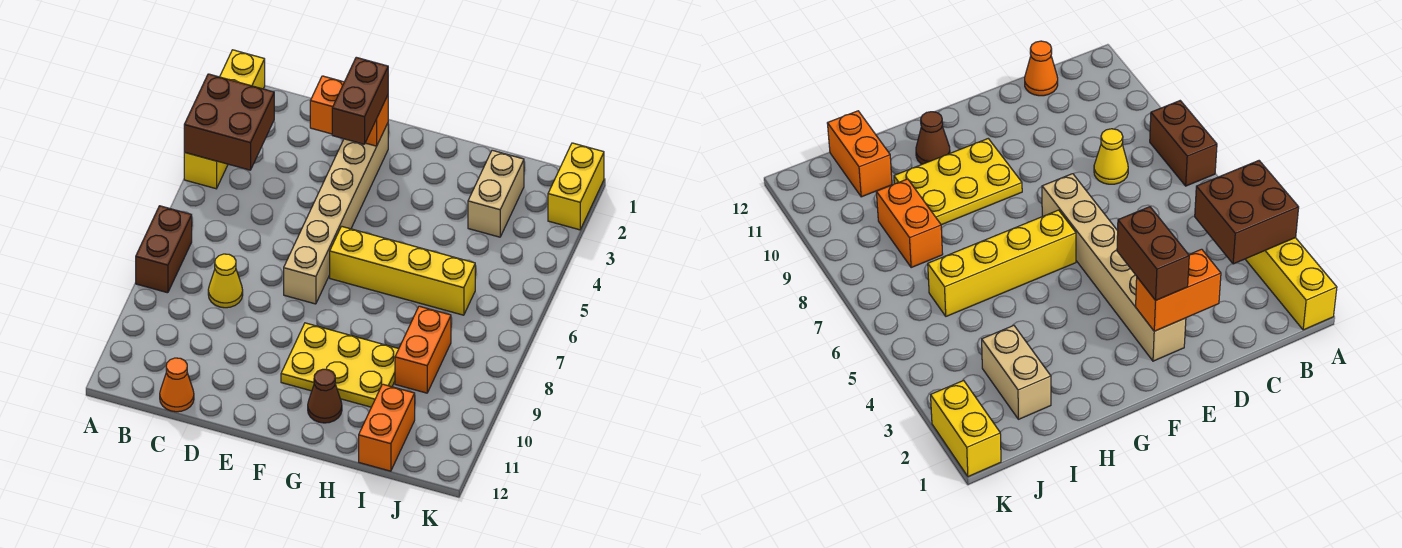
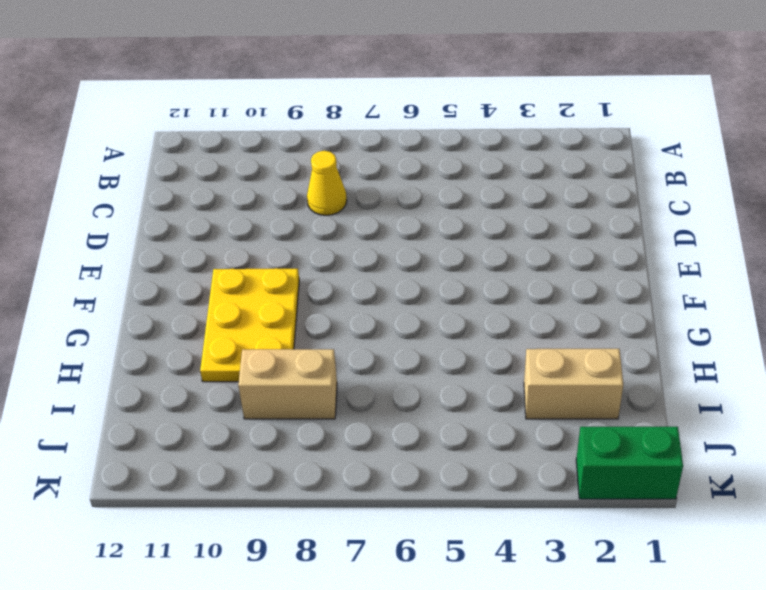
tan brick I8:I9 level 1 -> orange brick I8:I9 level 1
green brick K1:K2 level 1 -> yellow brick K1:K2 level 1
none -> yellow brick A1:A4 level 1
none -> brown brick A7:A8 level 1
none -> orange cone C12 level 1

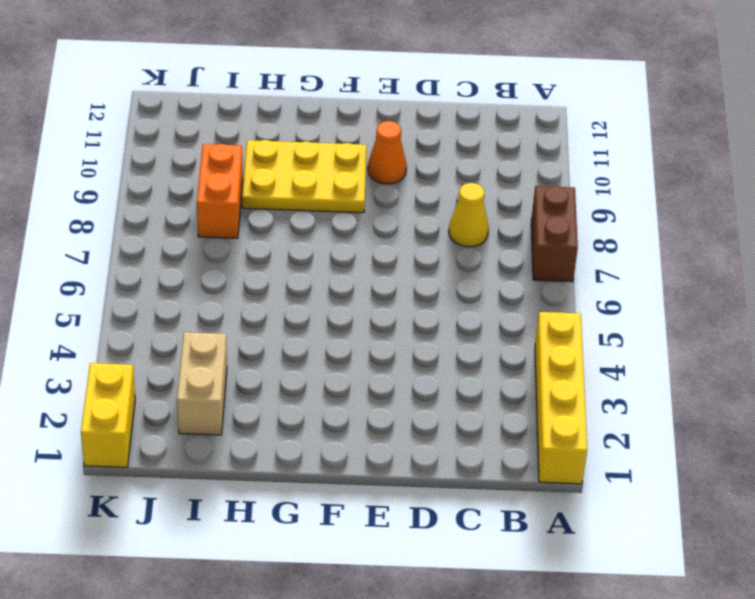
orange cone E10 level 1 -> orange cone C12 level 1
none -> tan brick E2:E7 level 1
none -> yellow brick F6:I6 level 1
none -> brown cone G11 level 1

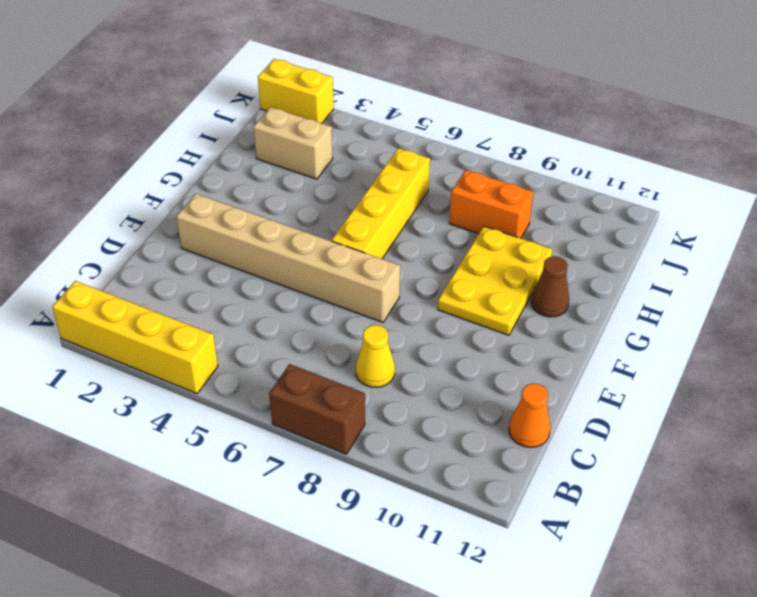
none -> orange brick I11:I12 level 1
none -> brown brick A3:B4 level 2
none -> orange brick D2:E2 level 2

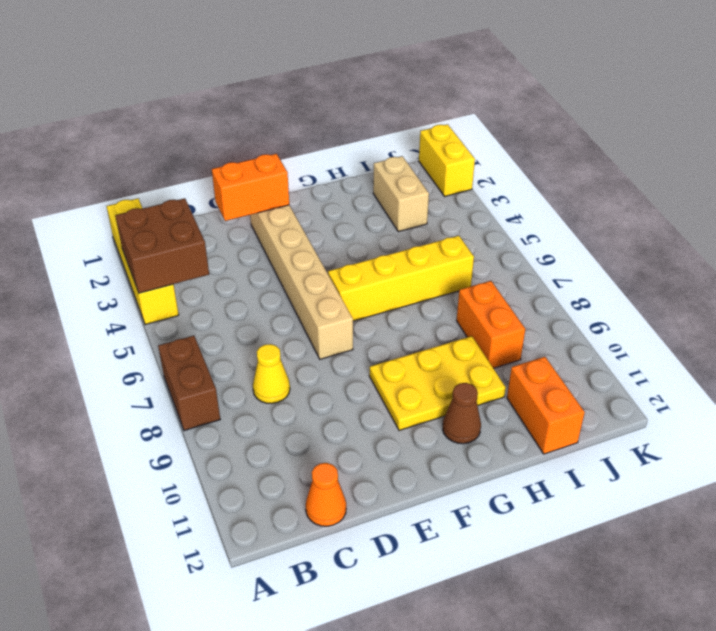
none -> brown brick E2:E3 level 3

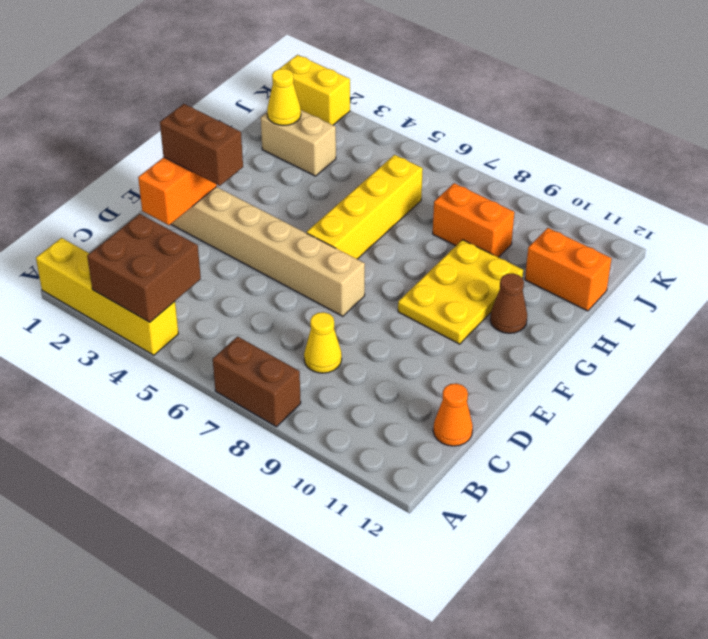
yellow cone I2 level 2 -> none

